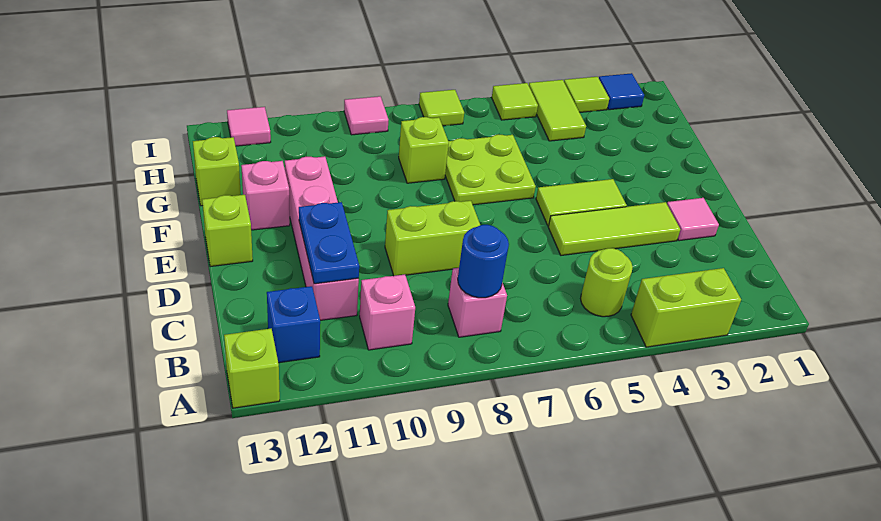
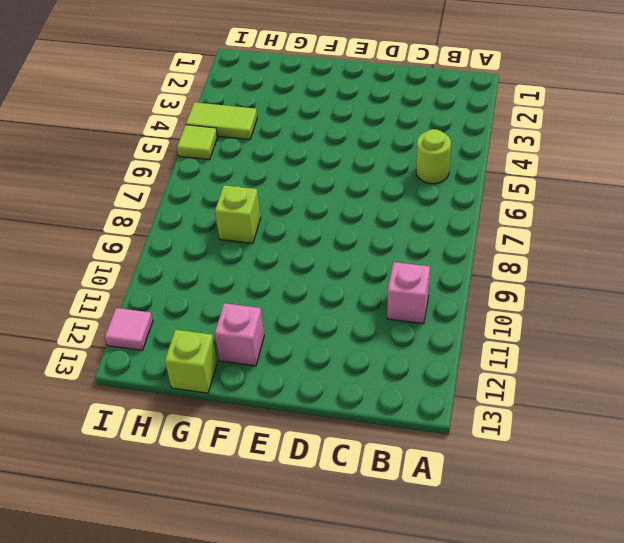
none -> lime brick A3:A4 level 1
none -> lime brick A13 level 1
none -> pink brick B8 level 1

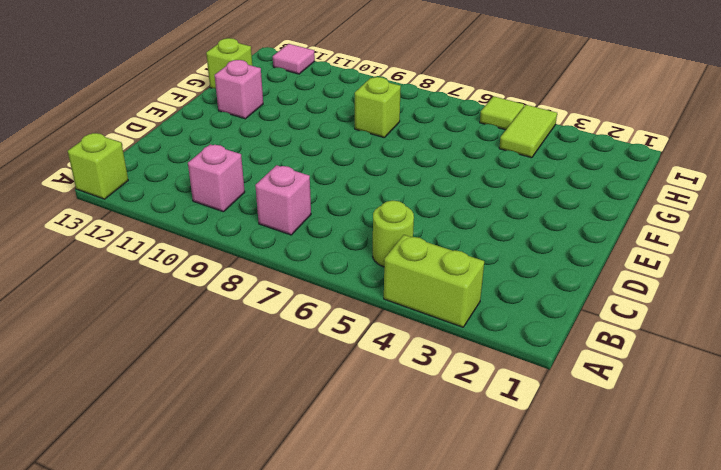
none -> blue brick B12 level 1
none -> pink brick C11:F11 level 1
none -> pink tile D2 level 1

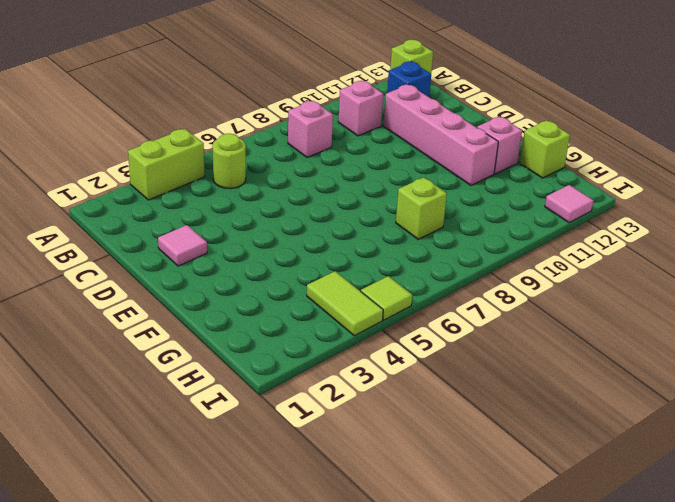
none -> lime tile D3:D5 level 1
none -> lime brick D8:D9 level 1
none -> lime tile E4:E5 level 1

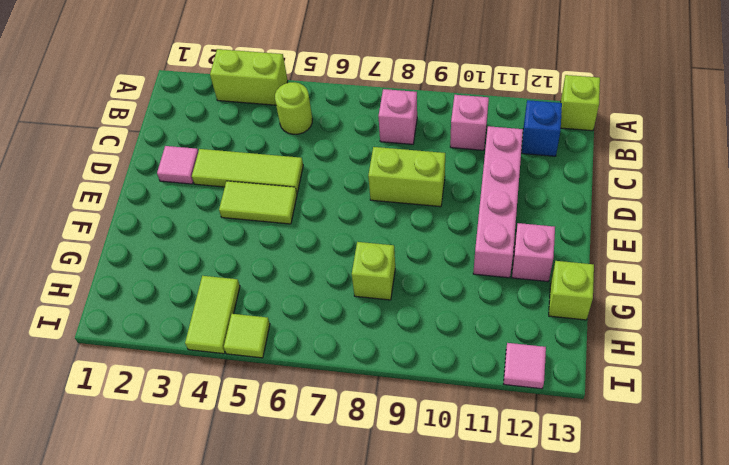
none -> lime brick E13 level 1
none -> lime plate F6:G7 level 1
none -> blue tile I2 level 1

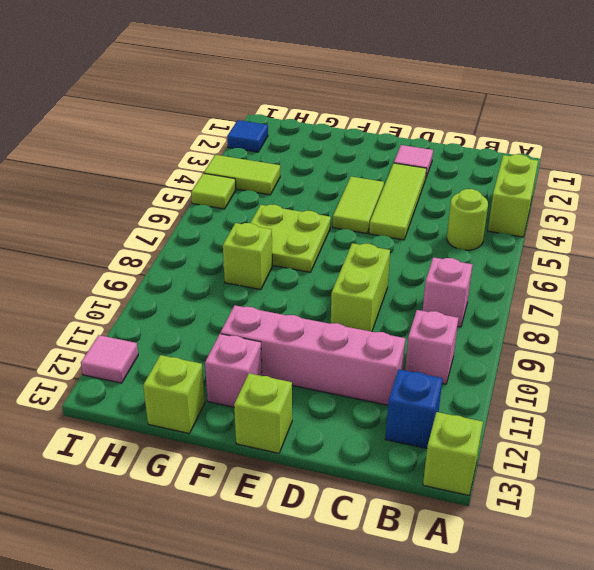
none -> lime tile I3 level 1
none -> lime tile I7 level 1
none -> pink tile I9 level 1

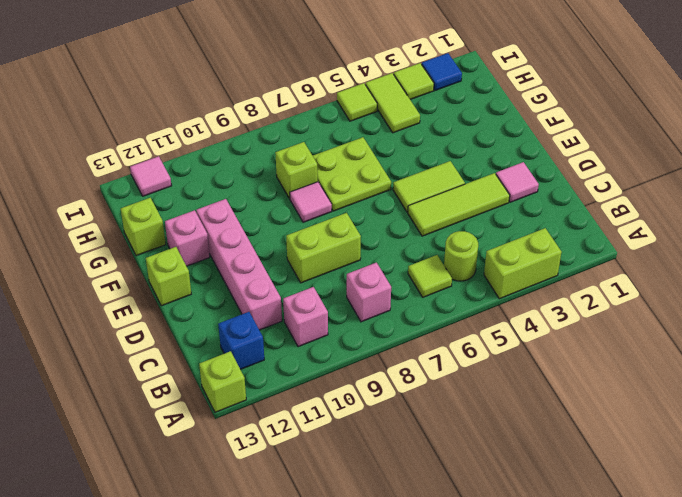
lime tile B6 level 1 -> lime tile I7 level 1
pink tile F8 level 1 -> pink tile I9 level 1
none -> blue round brick B8 level 2
none -> blue plate C11:D11 level 2

